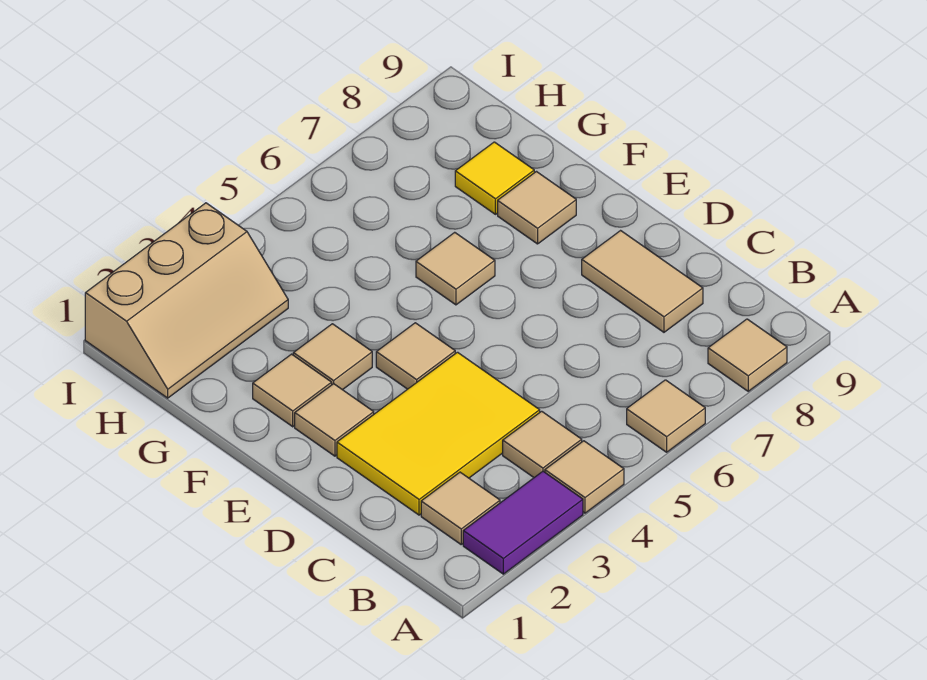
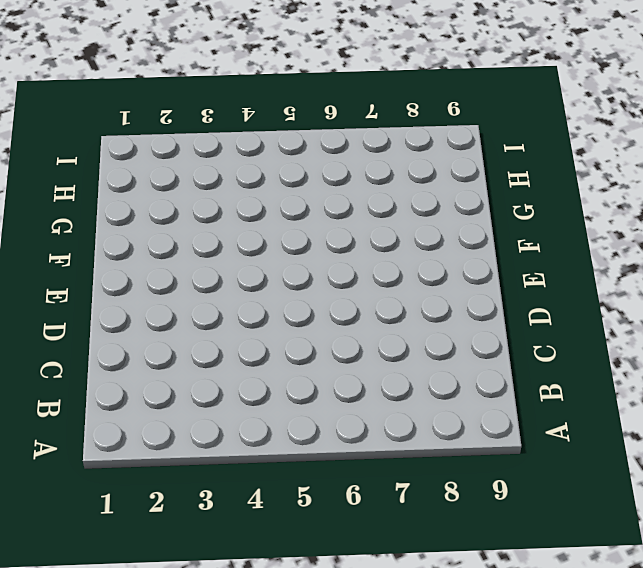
none -> purple tile A2:A3 level 1
none -> tan tile A4 level 1
none -> tan tile A6 level 1

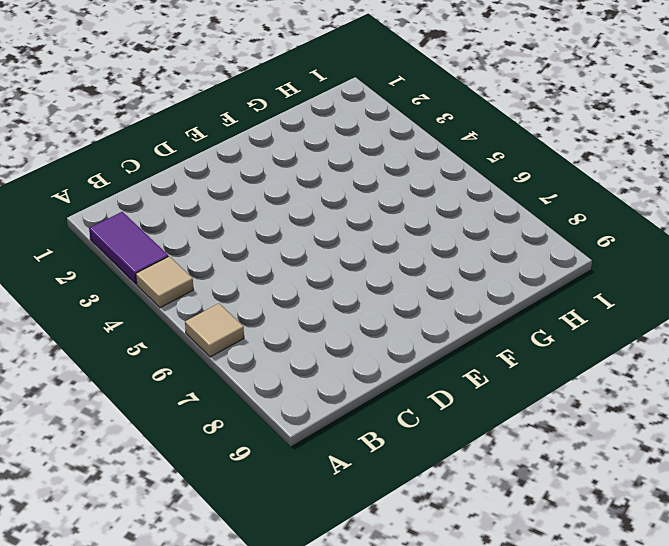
none -> tan tile A8 level 1
none -> tan tile B2 level 1
none -> tan tile B4 level 1

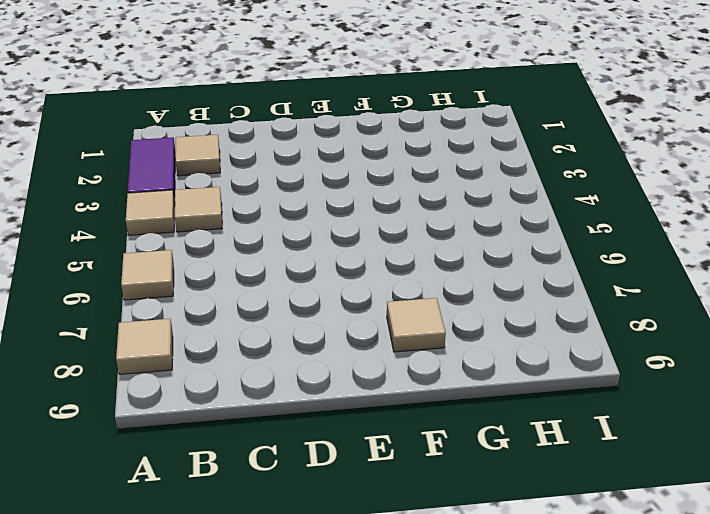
none -> yellow tile C2:D4 level 1
none -> tan tile C8:D8 level 1
none -> tan tile E2 level 1

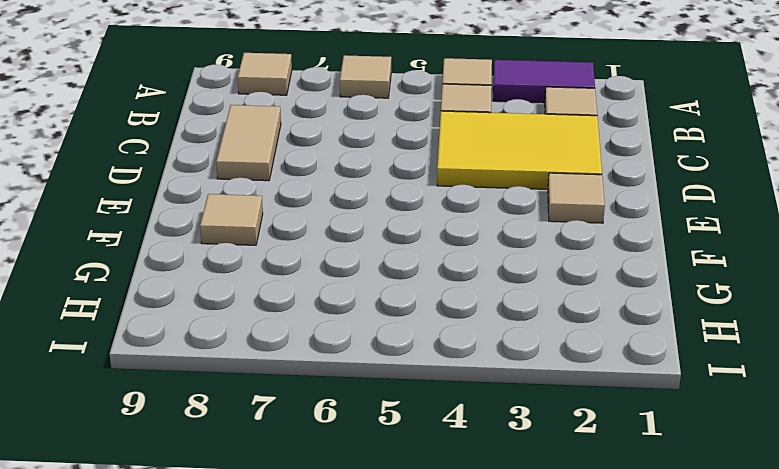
none -> tan tile E4 level 1
none -> tan tile F2 level 1
none -> tan tile F3 level 1

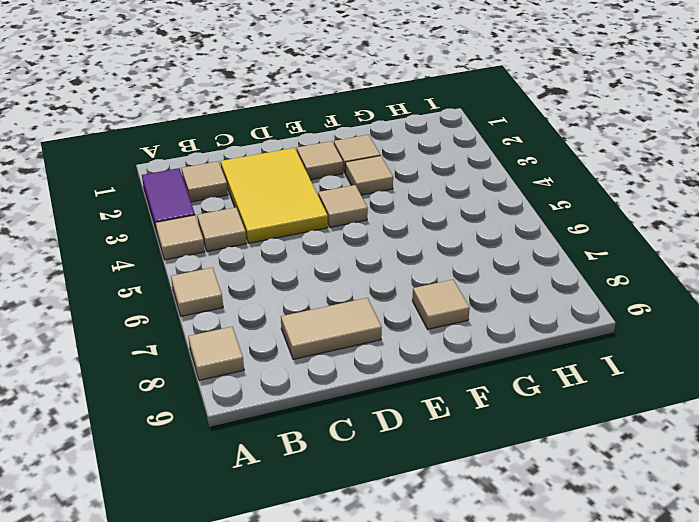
none -> tan tile F6 level 1
none -> yellow tile G8 level 1
none -> tan slope H1:I3 level 1 top I

